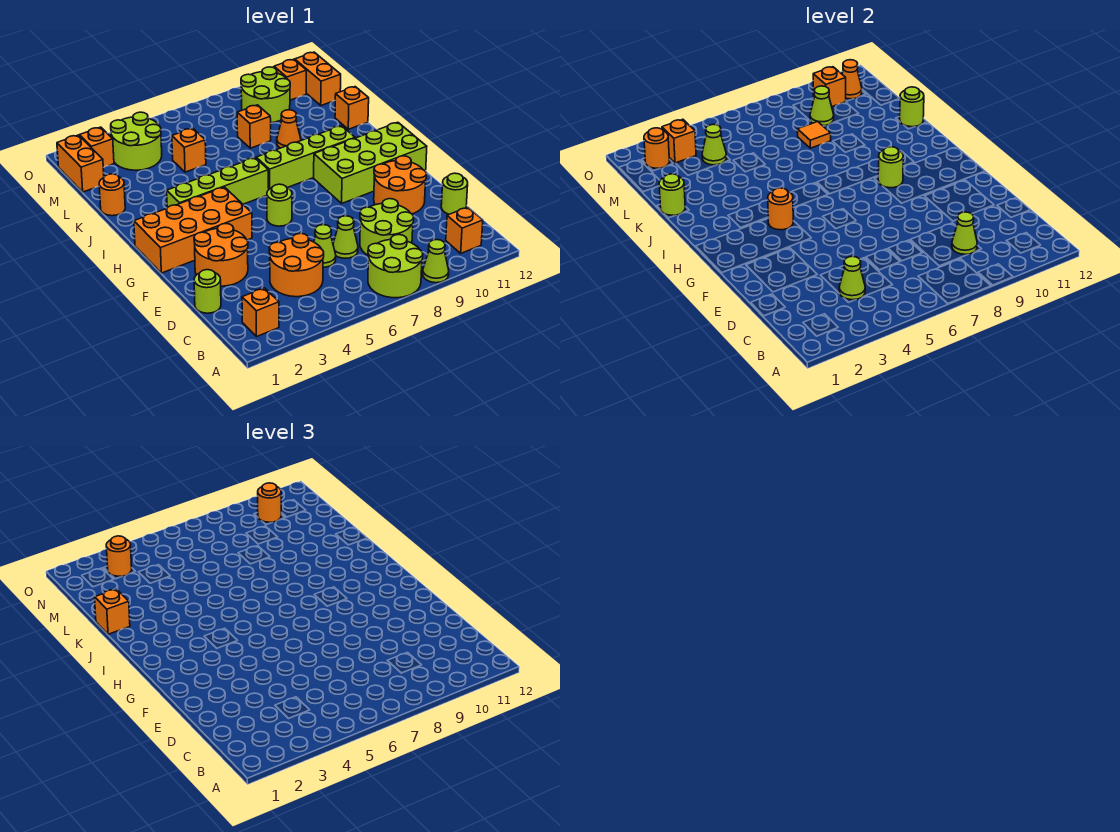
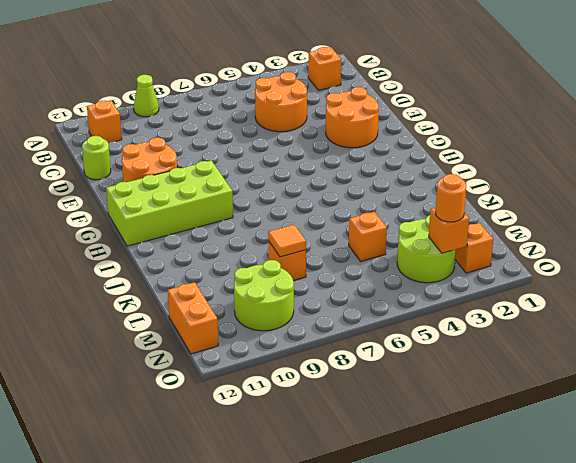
none -> lime round brick A7:B8 level 1
none -> lime round brick C8:D9 level 1
none -> lime round brick D1 level 1
none -> lime cone D6 level 1

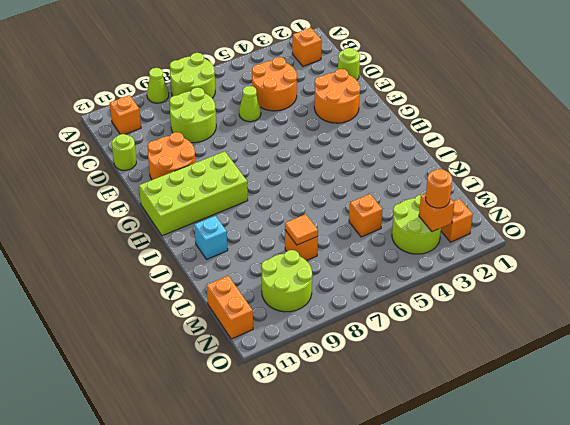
cyan brick J11 level 1 -> none
none -> lime cone D7 level 1
none -> orange brick G1:H4 level 1
none -> lime round brick G6 level 1
none -> lime brick I3:I6 level 1

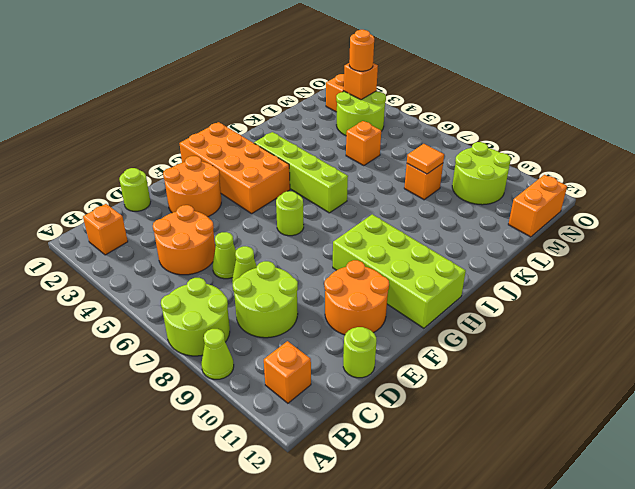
none -> lime brick I7:I10 level 1
none -> orange round brick K1 level 1
none -> orange cone K9 level 1
none -> orange brick K12 level 1

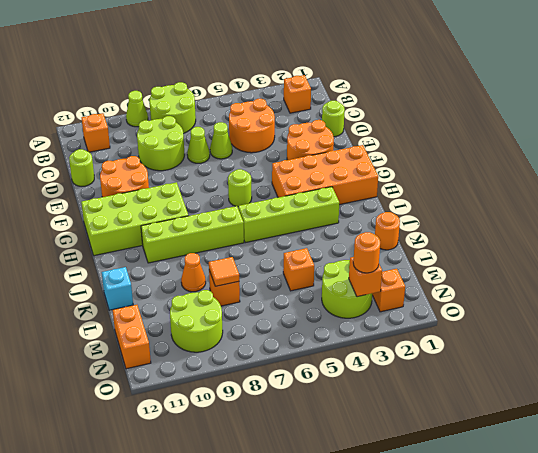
cyan brick K12 level 1 -> orange brick K12 level 1
none -> orange brick M1:N1 level 1
none -> orange brick N11 level 1
none -> lime cone C4 level 2
none -> lime cone C9 level 2

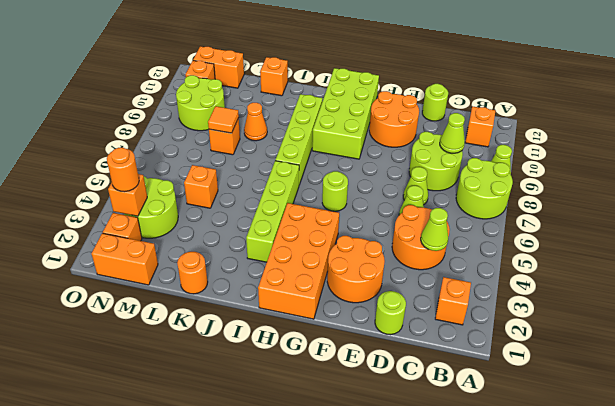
none -> orange round brick H4 level 2
none -> lime round brick H9 level 2
none -> lime round brick K1 level 2
none -> lime round brick K12 level 2

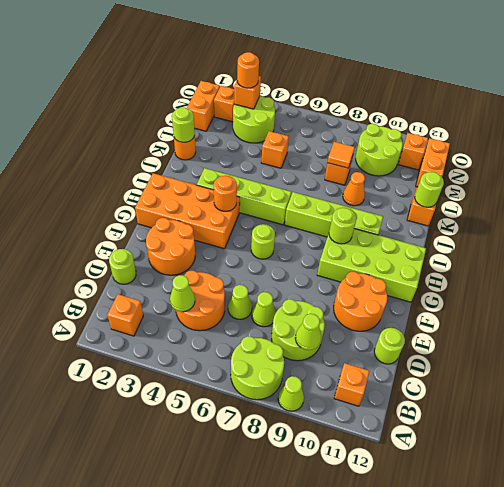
none -> lime cone M4 level 2
none -> lime cone M9 level 2
none -> orange round brick N2 level 2
none -> orange brick N10 level 2

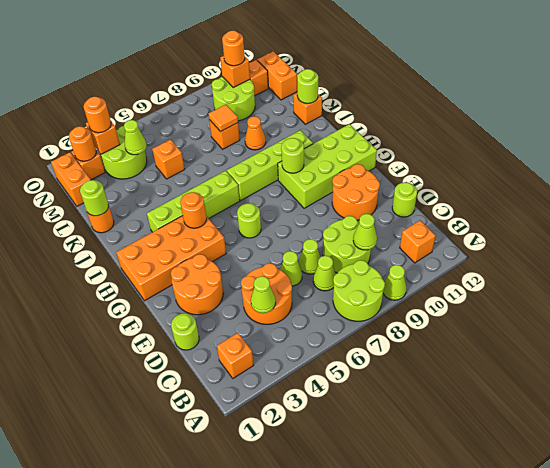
lime cone C7 level 1 -> lime cone M9 level 2
none -> orange cone N11 level 2
none -> orange brick K1 level 3

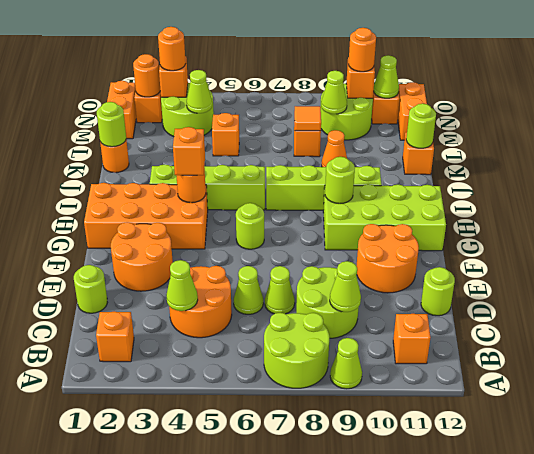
orange brick H4 level 3 -> orange brick K1 level 3
lime cone N11 level 2 -> orange cone N11 level 2

